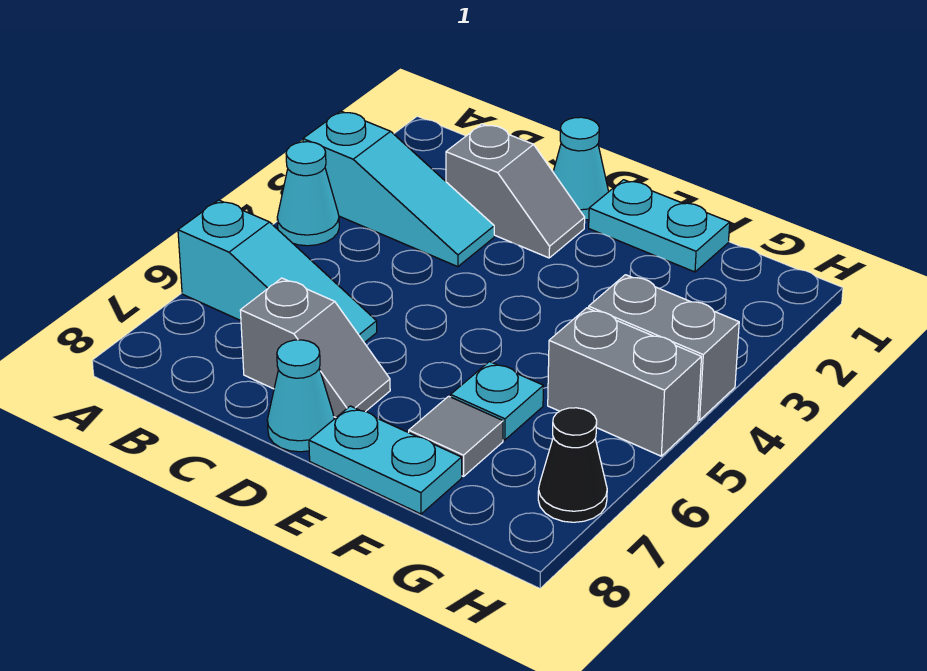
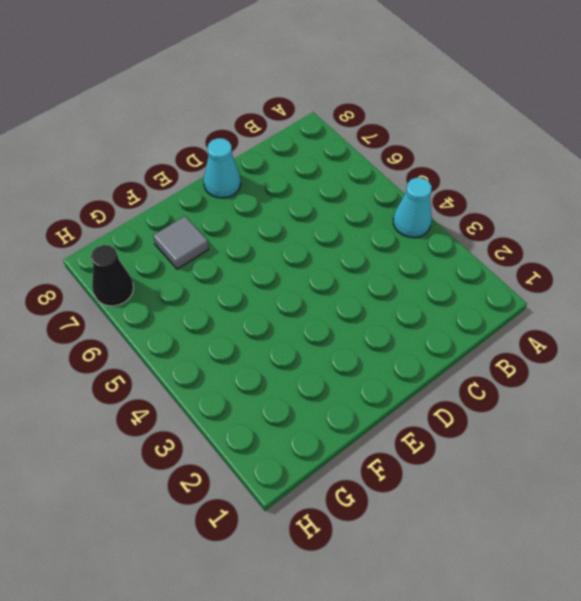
none -> cyan slope A3:C3 level 1 top A
none -> cyan slope A6:C6 level 1 top A
none -> grey slope C2:D2 level 1 top C

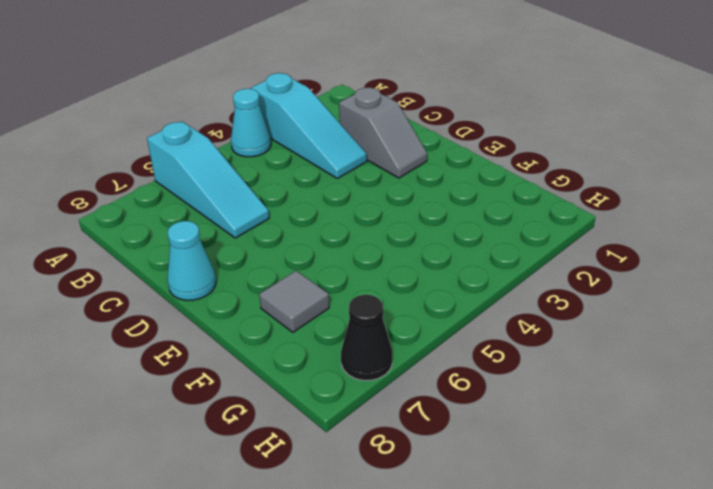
none -> grey slope C7:D7 level 1 top C
none -> cyan cone D1 level 1
none -> cyan plate E1:F1 level 1

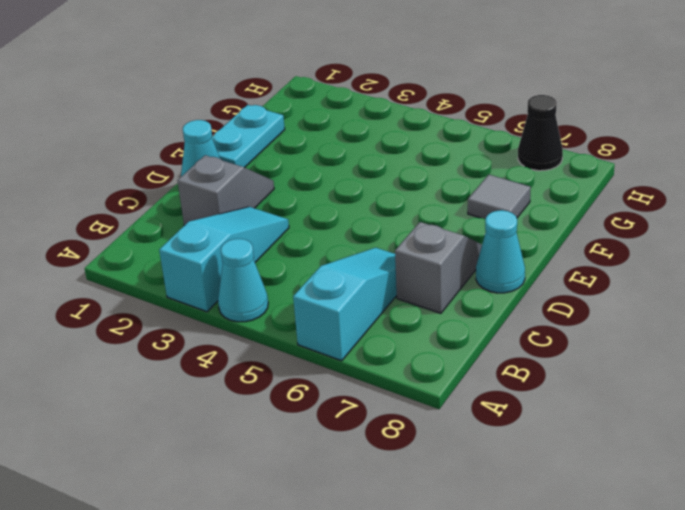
none -> cyan plate E8:F8 level 1
none -> cyan plate F6 level 1
none -> grey brick G4:H4 level 1

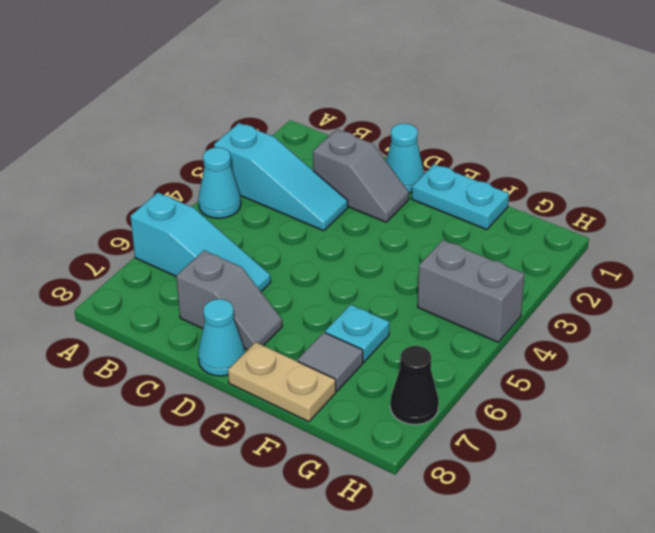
tan plate E8:F8 level 1 -> cyan plate E8:F8 level 1
none -> grey brick G5:H5 level 1

